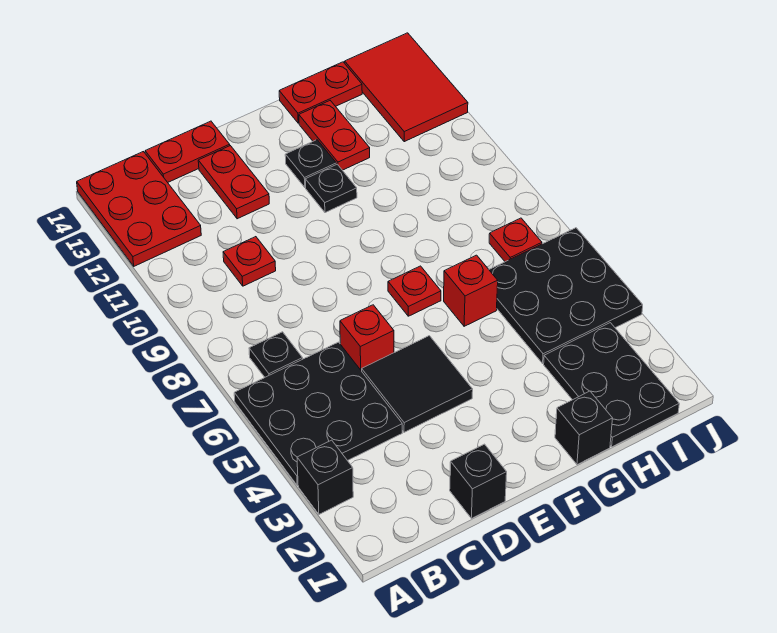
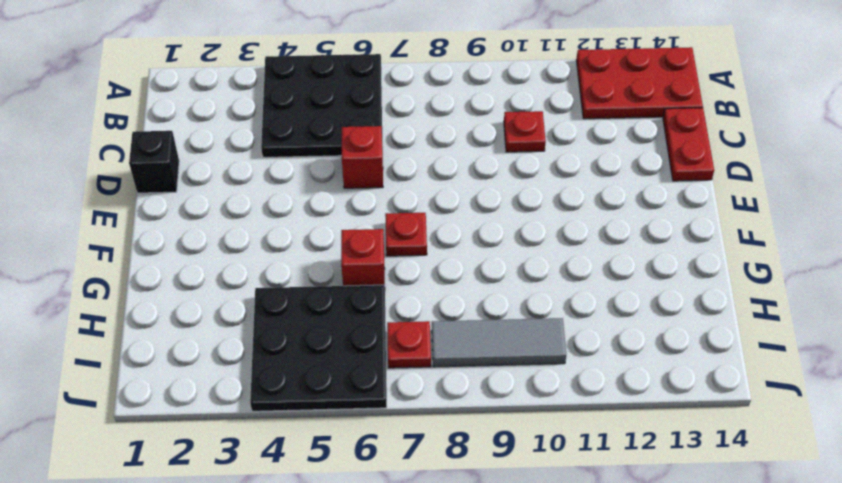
grey tile I8:I10 level 1 -> none
none -> black brick A3 level 1
none -> black plate B7 level 1
none -> black tile D4:E5 level 1

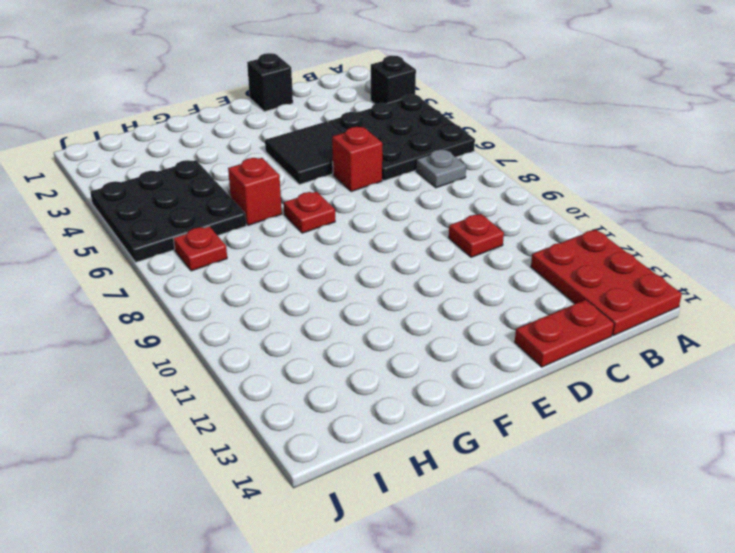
grey plate B7 level 1 -> black plate B7 level 1
none -> red plate D12:D13 level 1
none -> black plate F11 level 1
none -> black plate F12 level 1

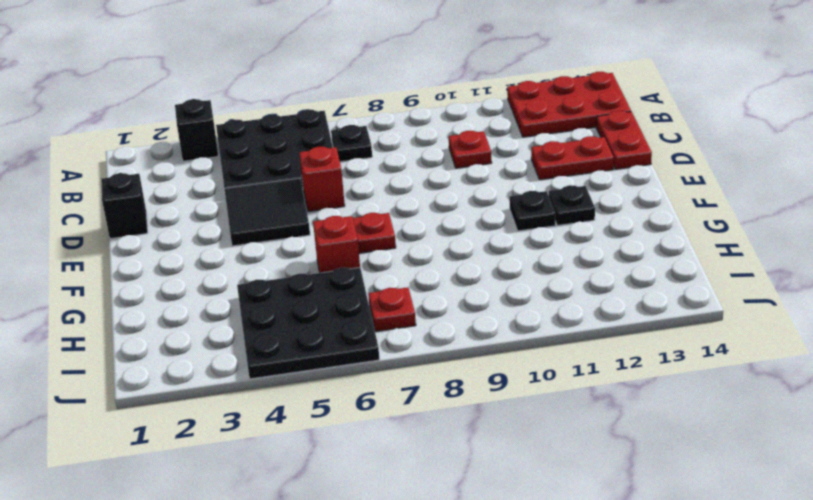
none -> black brick G1 level 1
none -> red plate G12:G13 level 1
none -> red plate G14:H14 level 1

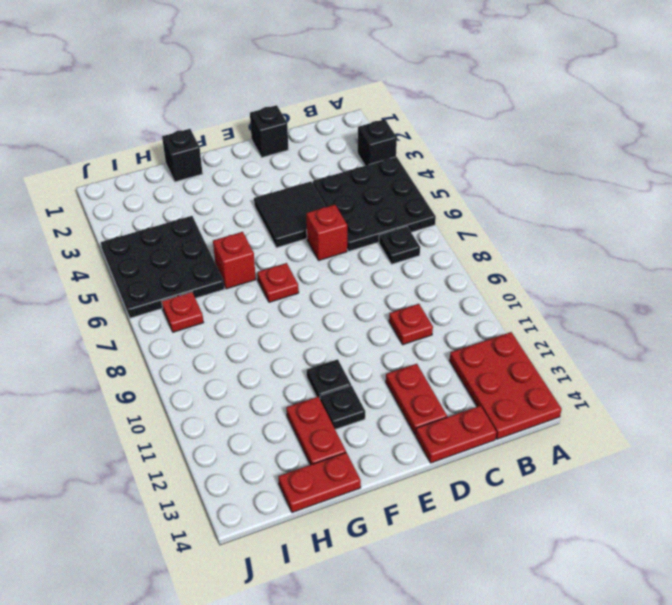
none -> black plate H1:I3 level 1
none -> red tile I12:J14 level 1

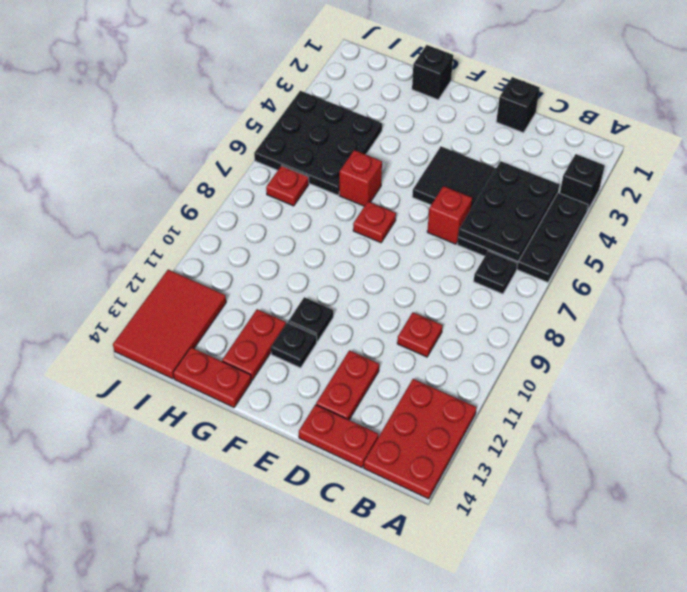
black plate B4:C6 level 2 -> black plate H1:I3 level 1

